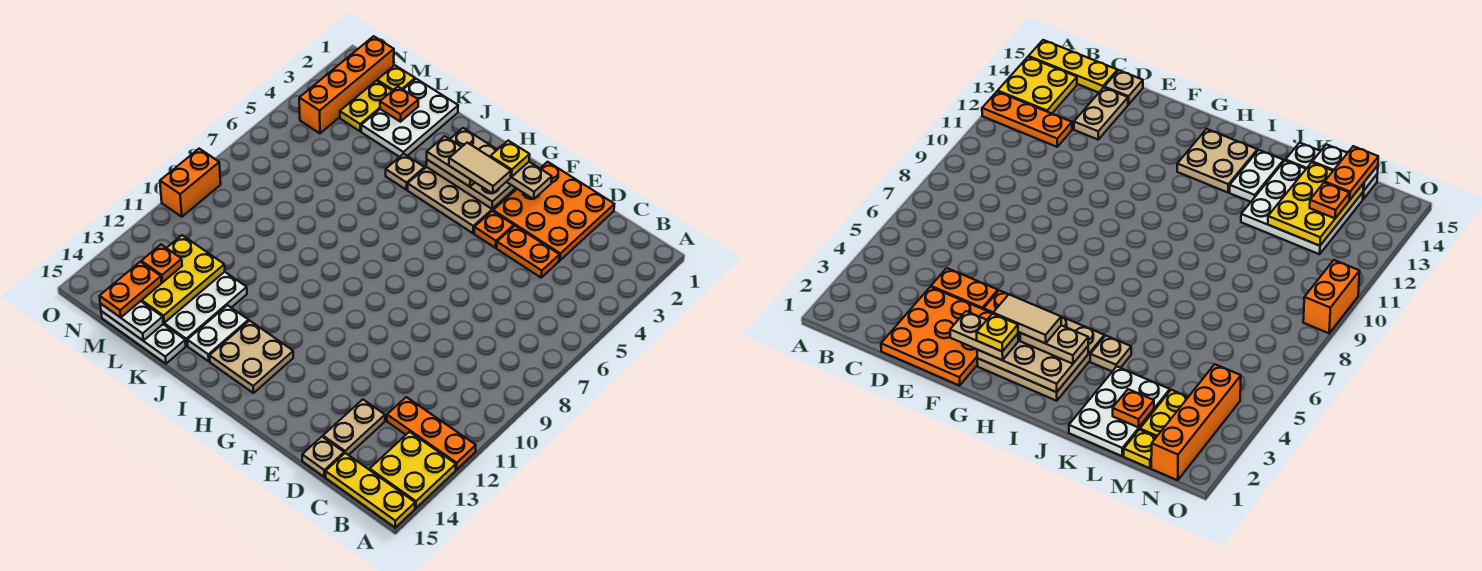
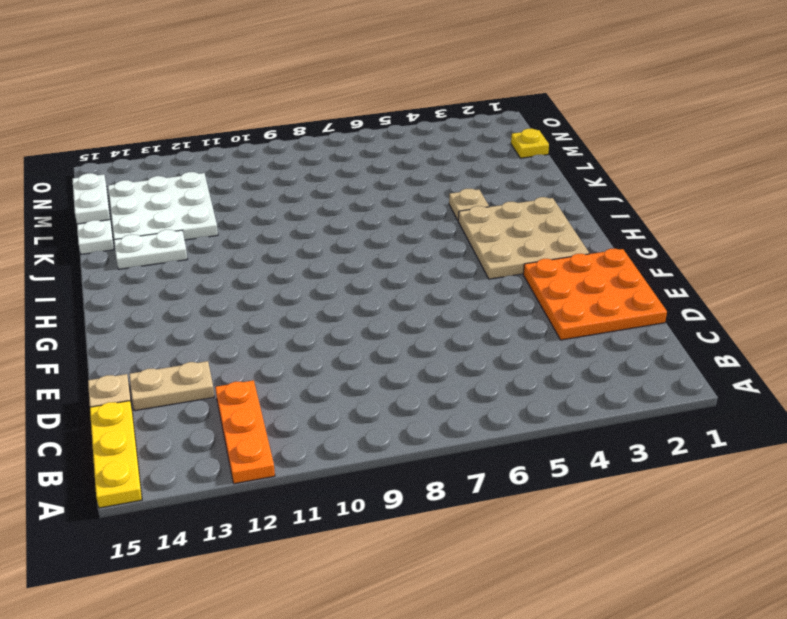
none -> yellow plate A13:B14 level 1
none -> orange plate D4:E4 level 1
none -> orange plate F4 level 1

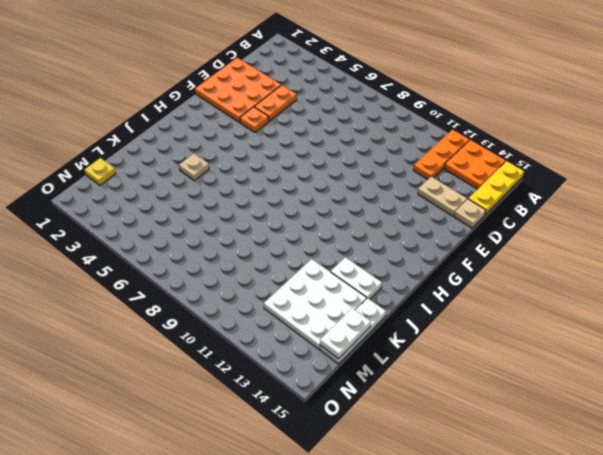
orange plate A13:B14 level 1 -> yellow plate A13:B14 level 1
none -> tan plate G2:I4 level 1
none -> tan plate H13:I14 level 1
none -> white plate K1:L3 level 1

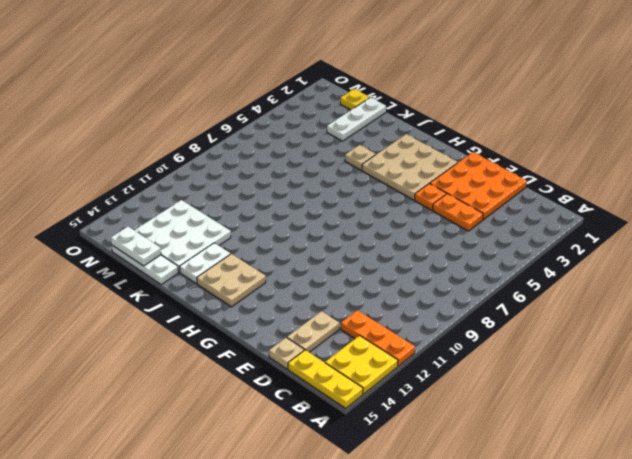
white plate L1:L3 level 1 -> white plate K1:L3 level 1
none -> yellow plate M2:M3 level 1
none -> orange brick N1:N4 level 1
none -> orange brick O9:O10 level 1

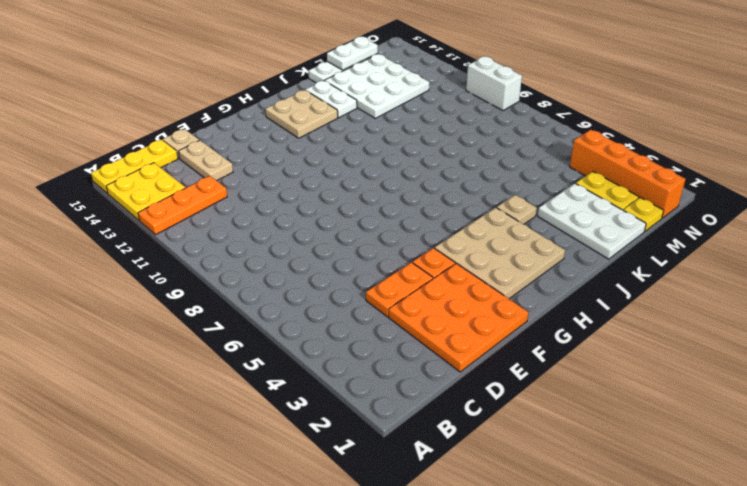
white brick O9:O10 level 1 -> orange brick O9:O10 level 1
none -> tan plate G2:I3 level 2
none -> orange plate L2 level 2
none -> yellow plate L12:M14 level 2

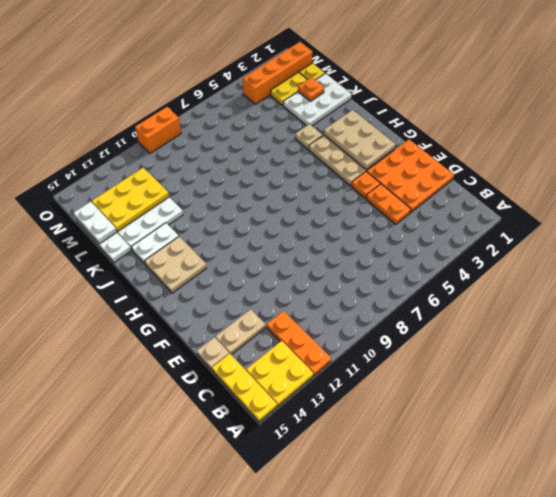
none -> tan plate F2:G2 level 3
none -> tan plate H3:I3 level 3
none -> orange plate M13 level 3

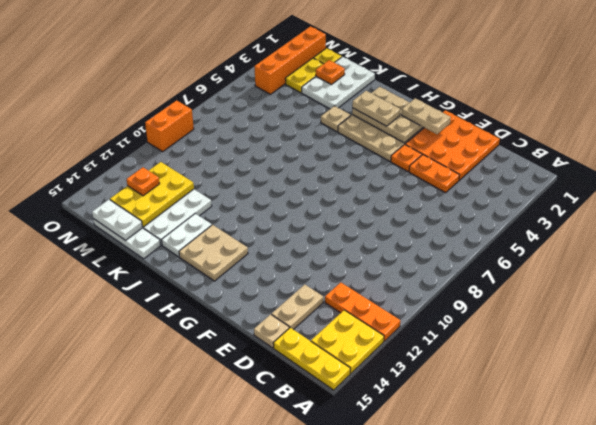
none -> orange plate M14:M15 level 3
none -> yellow plate G2 level 4
none -> tan tile G3:H3 level 4

